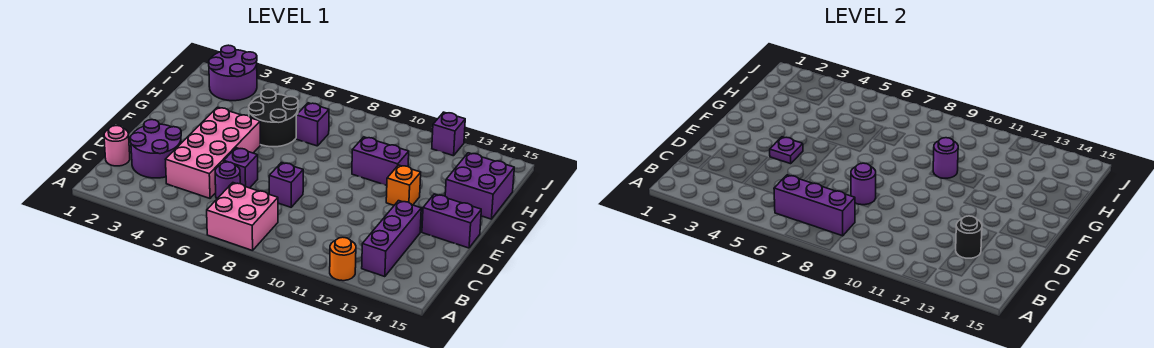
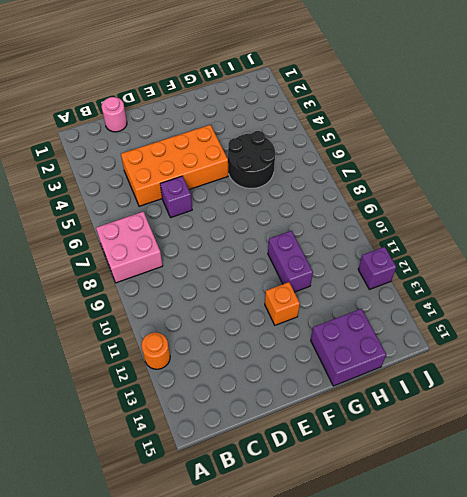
orange brick C4:F5 level 1 -> pink brick C4:F5 level 1
none -> purple brick B13:D13 level 1
none -> purple round brick C2:D3 level 1
none -> purple round brick C6 level 1

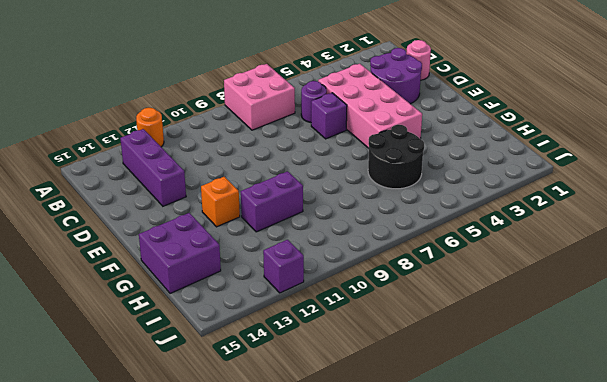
none -> purple brick D8 level 1
none -> purple brick E14:E15 level 1
none -> purple brick H7 level 1

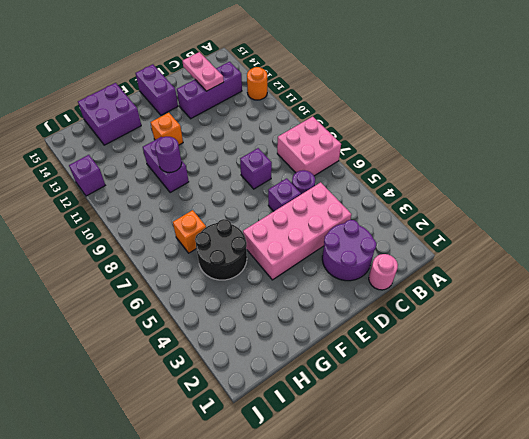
pink plate C13:C14 level 2 -> black round brick C13 level 2
orange brick H7 level 1 -> purple brick H7 level 1
none -> purple round brick I2:J3 level 1
none -> purple brick B6:B8 level 2
none -> purple round brick D8 level 2

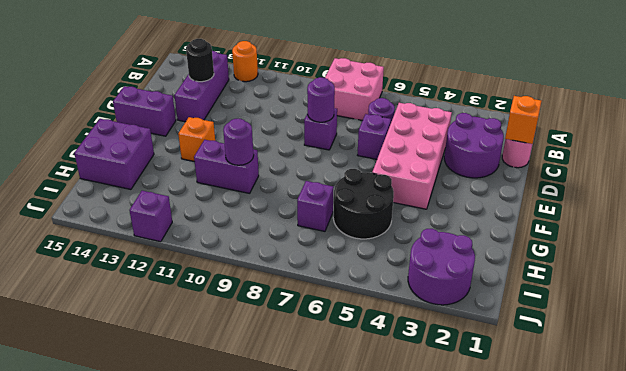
orange brick C1 level 2 -> none
none -> purple brick B6:B8 level 2
none -> purple plate E4 level 2

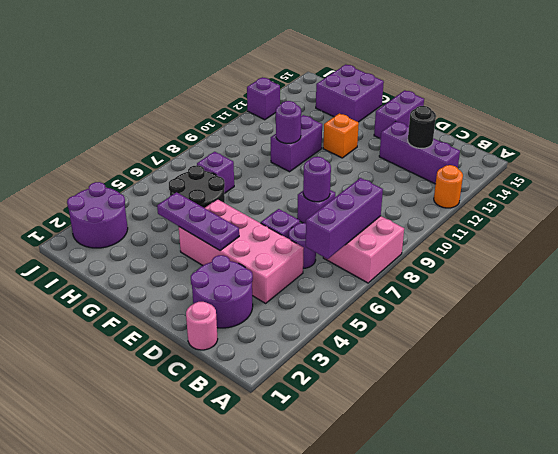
purple plate E4:G4 level 2 -> purple plate E4 level 2

